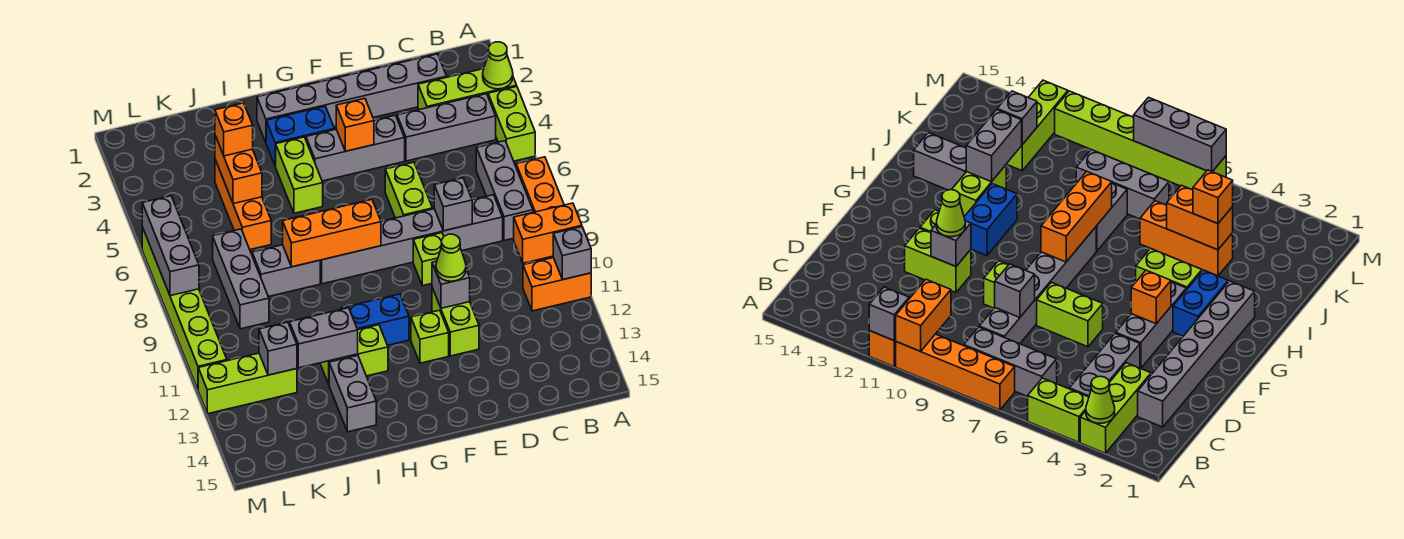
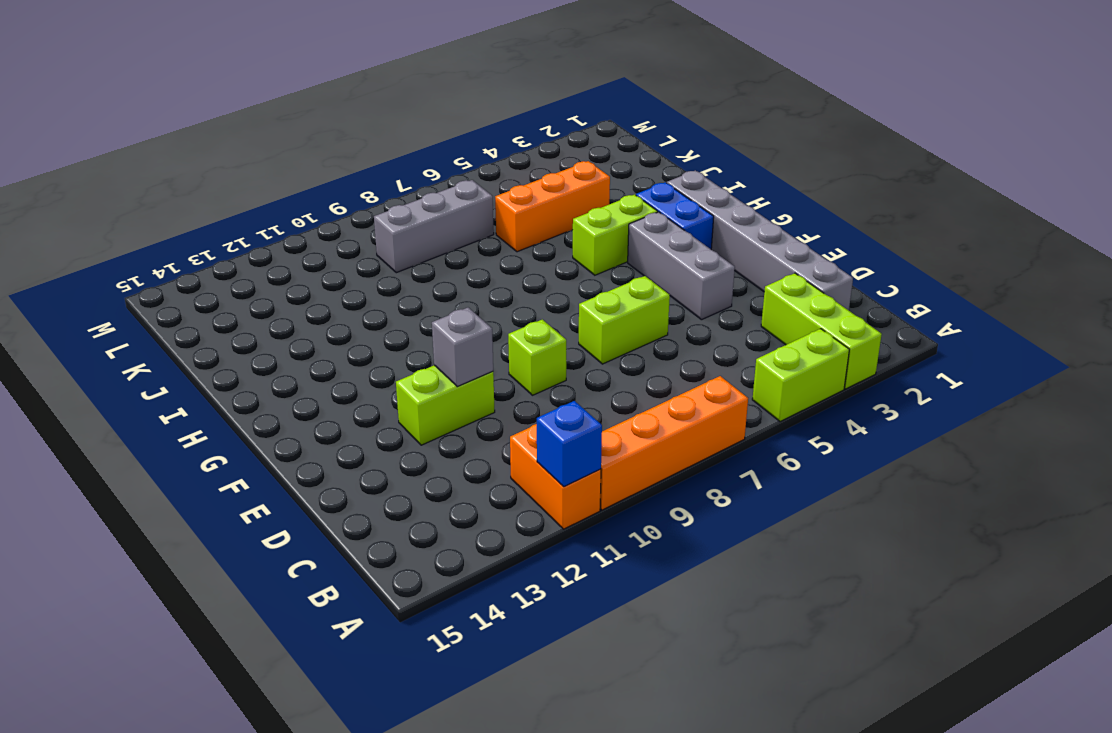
blue brick A11 level 2 -> grey brick A11 level 2
none -> grey brick B4:D4 level 1
none -> grey brick B6:B8 level 1
none -> grey brick C8:H8 level 1
none -> lime brick F12 level 1

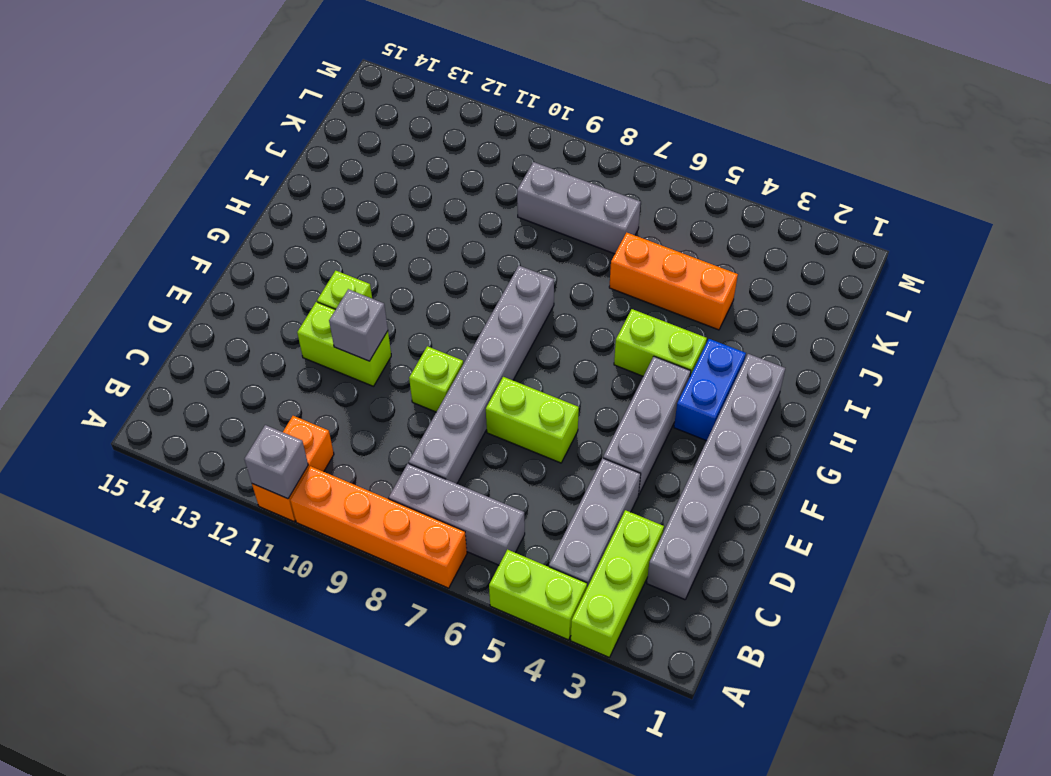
none -> blue brick G11:H11 level 1
none -> lime brick H12:I12 level 1
none -> grey brick I8:J8 level 1
none -> grey brick I13:I14 level 1

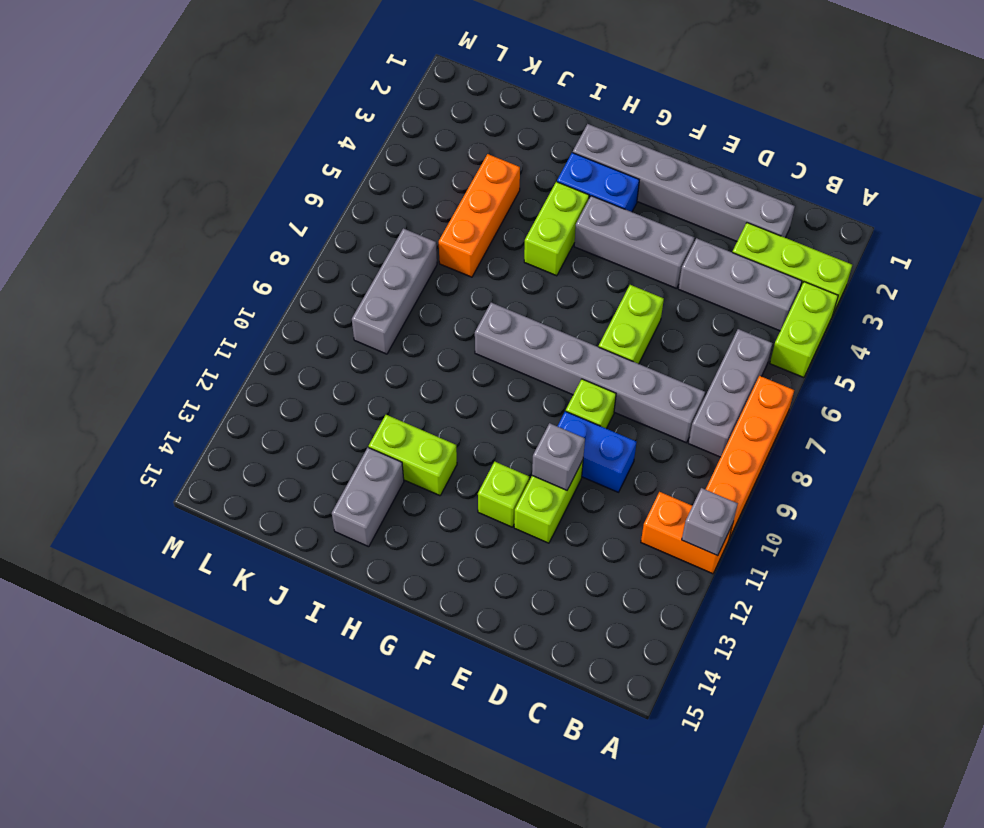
blue brick D10:E10 level 1 -> blue brick G11:H11 level 1
none -> grey brick I8:J8 level 1
none -> lime brick K12:M12 level 1
none -> lime brick M6:M11 level 1
none -> lime cone A3 level 2

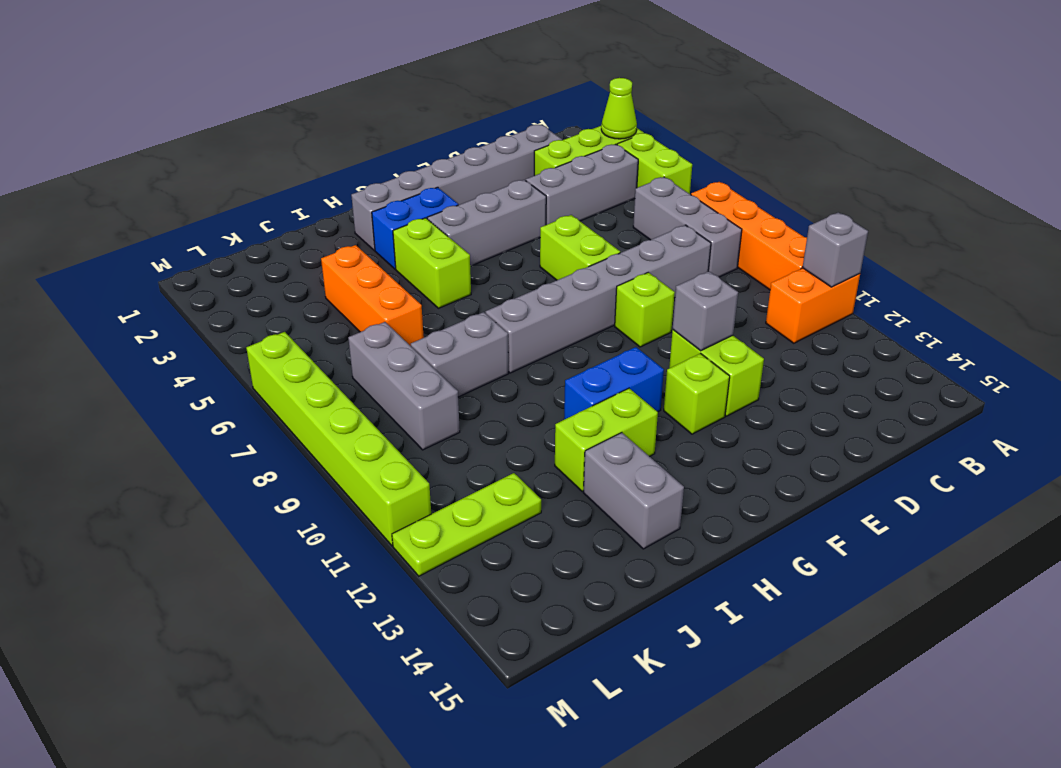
lime plate K12:M12 level 1 -> lime brick K12:M12 level 1
none -> orange brick A10:B10 level 2
none -> grey brick D8 level 2
none -> orange brick F4 level 2
none -> orange brick G8:I8 level 2

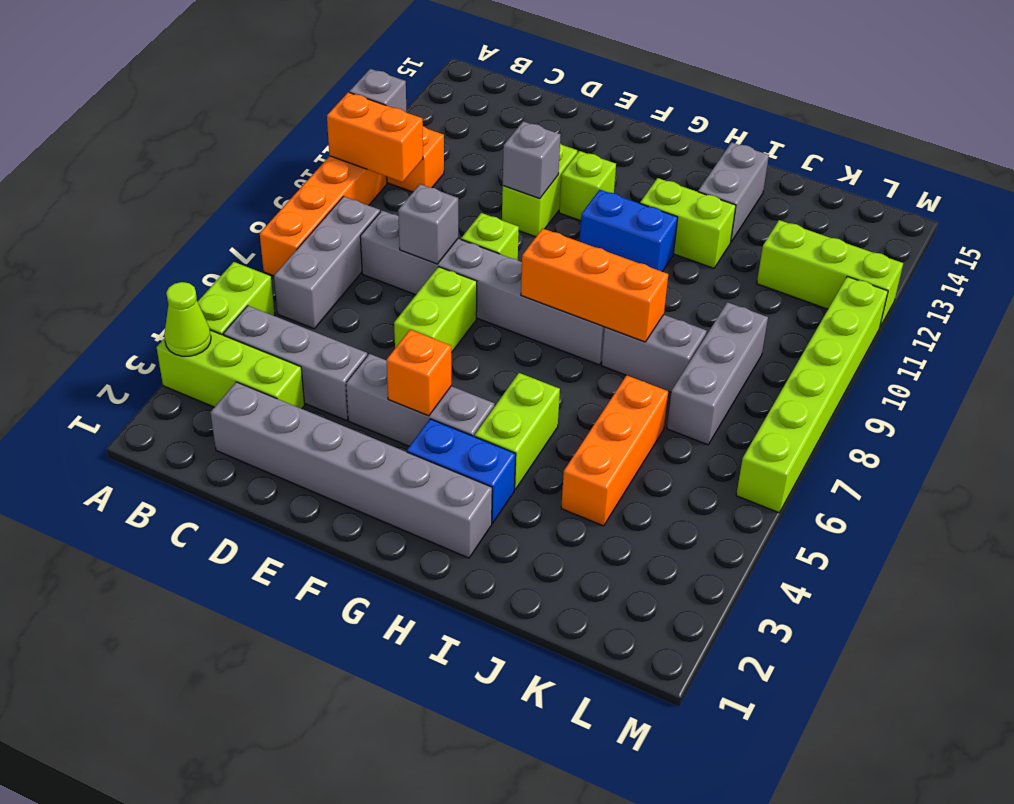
none -> grey brick I12:J12 level 2
none -> orange brick J4:J5 level 2
none -> grey brick K12 level 2
none -> grey brick M6:M8 level 2

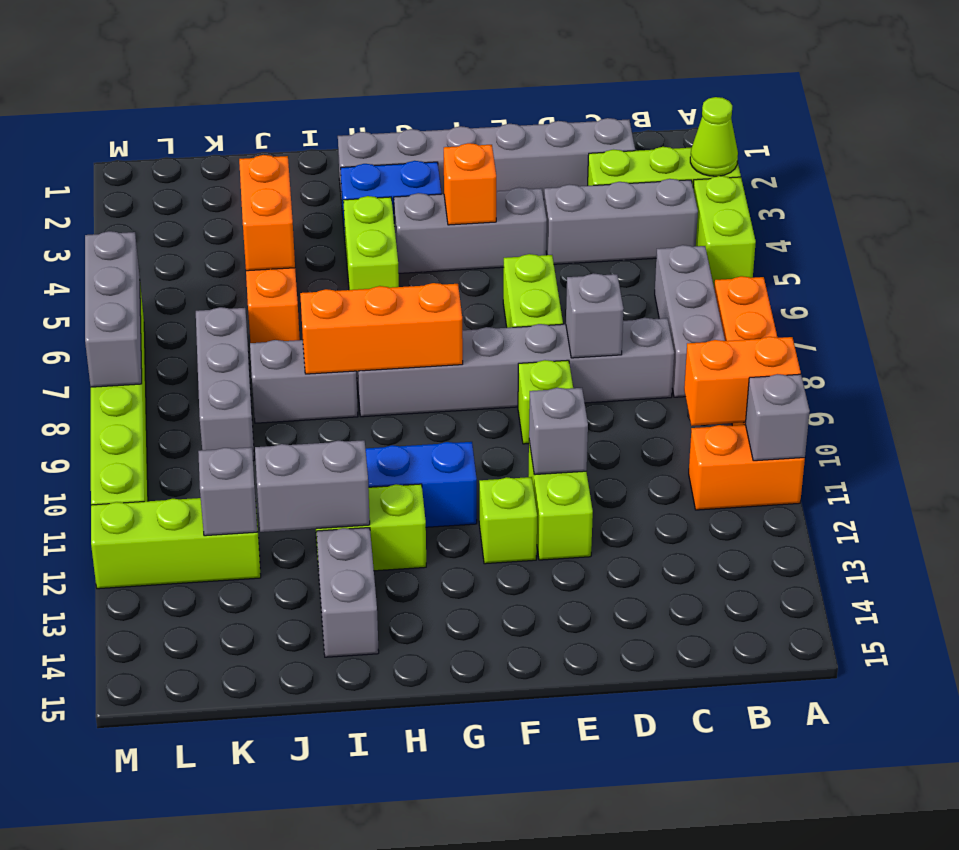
none -> lime cone E11 level 3
none -> orange brick J4 level 3

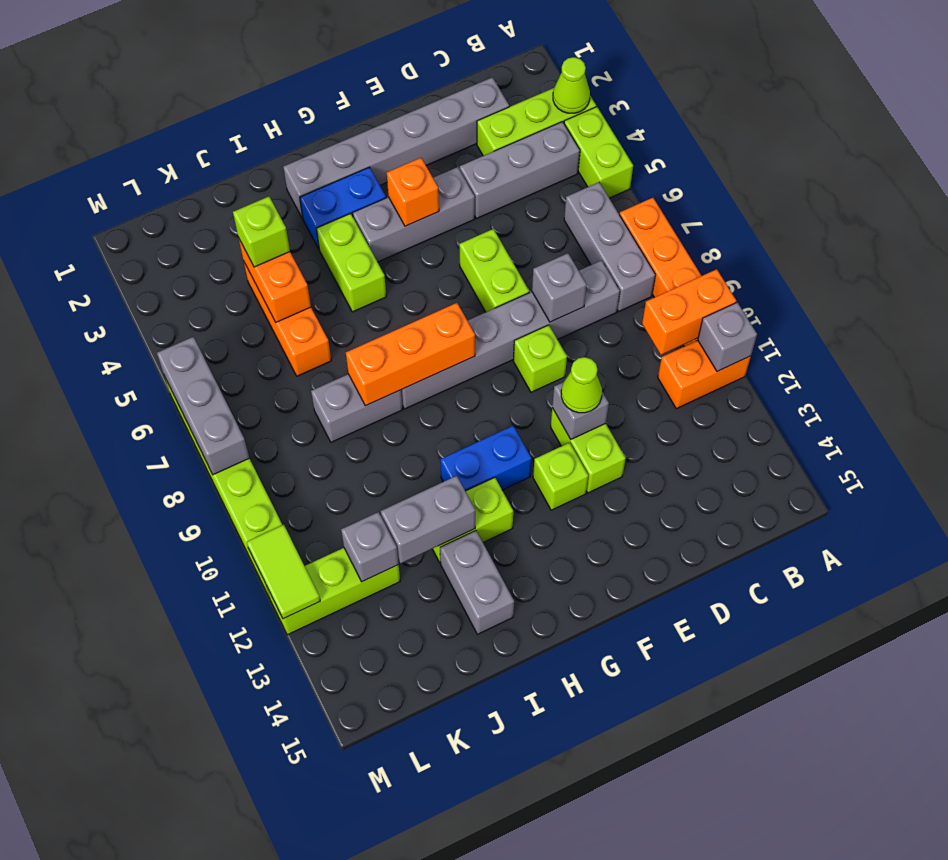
lime brick J4 level 3 -> orange brick J4 level 3
lime tile M11:M12 level 2 -> none
none -> grey brick K7:K9 level 1

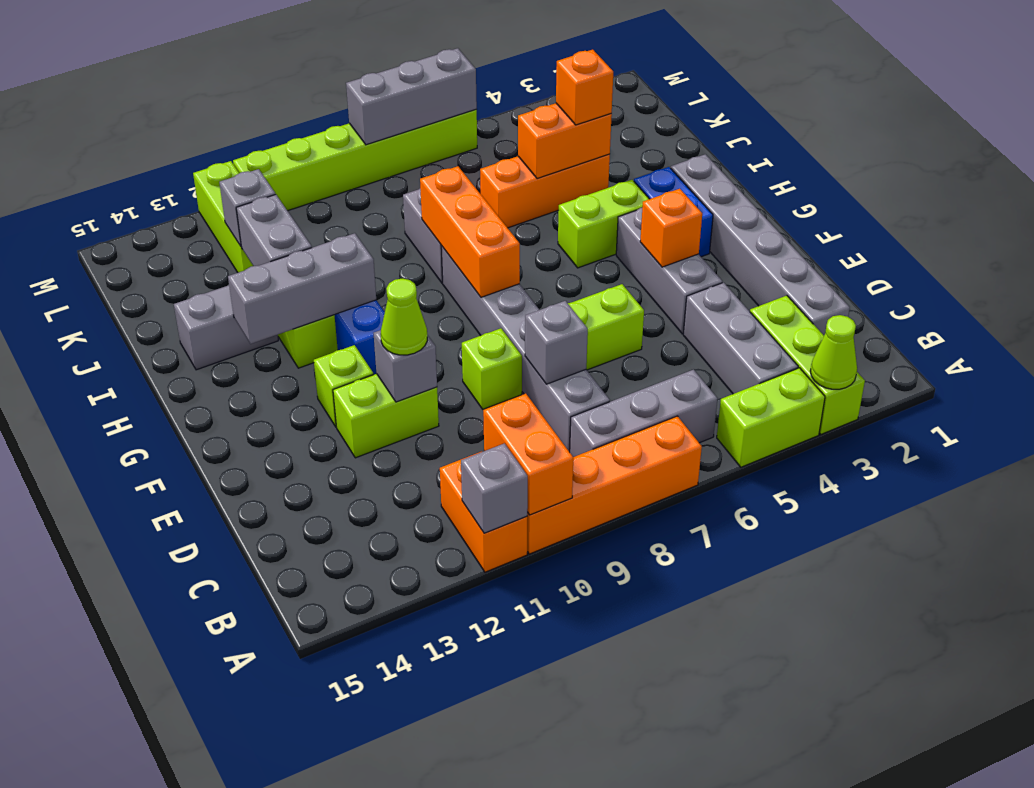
grey brick H11:H13 level 2 -> grey brick K7:K9 level 1

